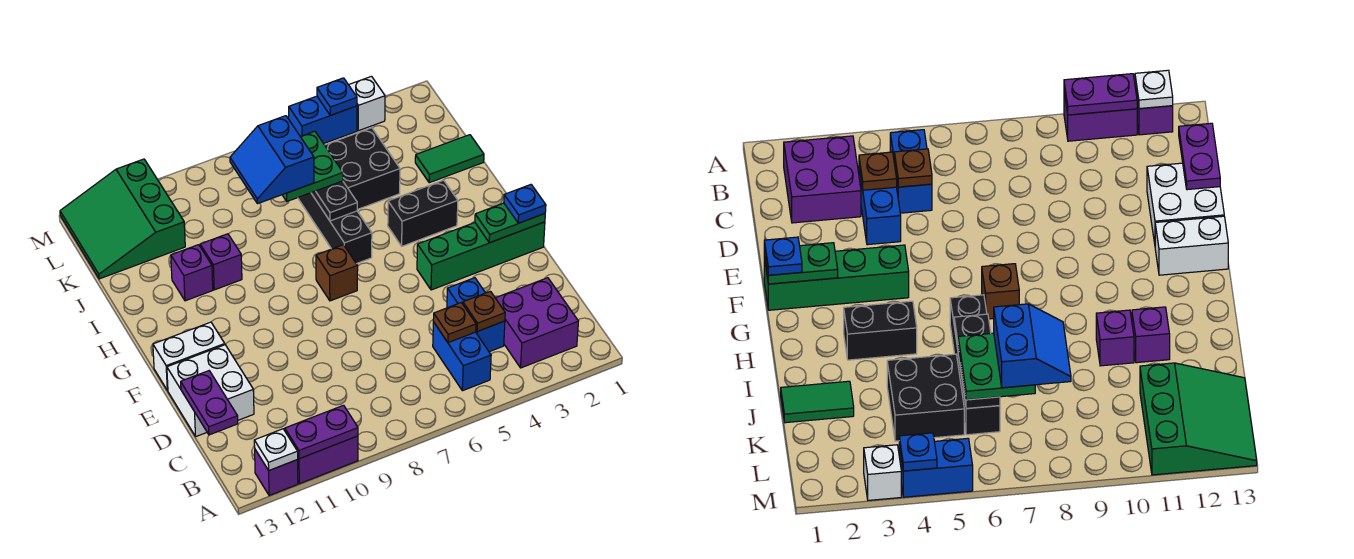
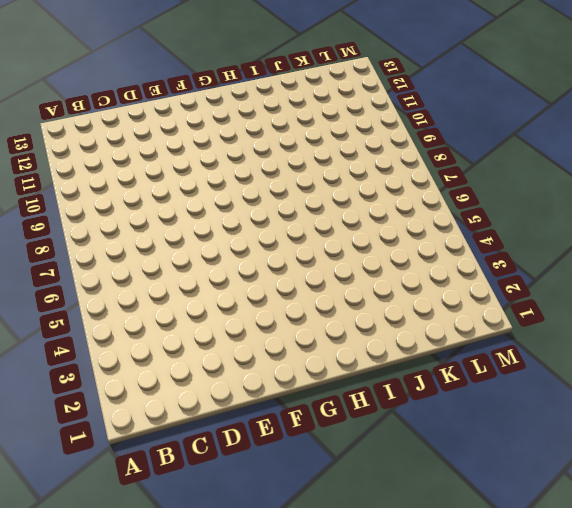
none -> purple brick A10:A11 level 1
none -> purple brick A12 level 1
none -> purple brick B2:C3 level 1

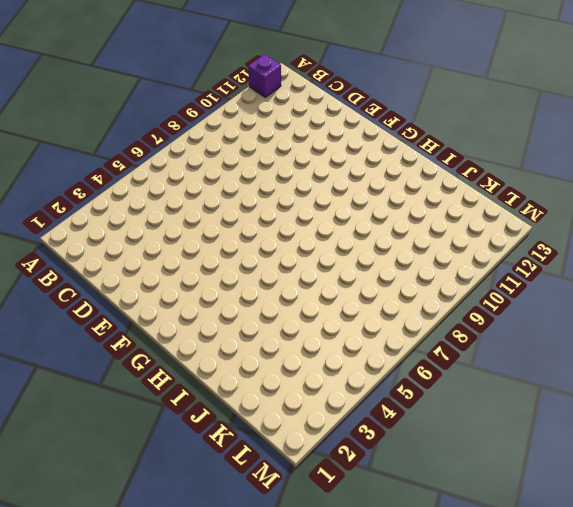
none -> purple brick A10:A11 level 1
none -> purple brick B2:C3 level 1
none -> blue brick B5:C5 level 1

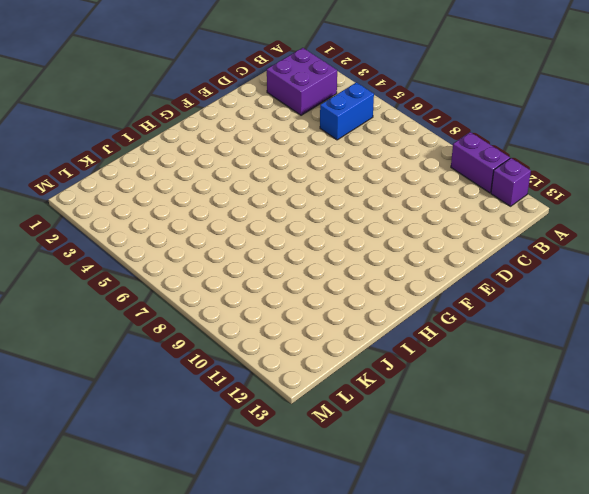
none -> blue brick C4:D4 level 1
none -> white brick D12:E13 level 1
none -> green brick F1:F4 level 1

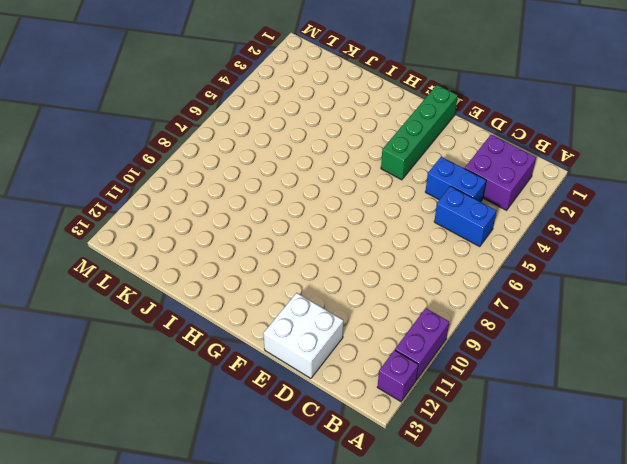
none -> white brick F12:F13 level 1
none -> brown brick G7 level 1
none -> black brick H3:H4 level 1

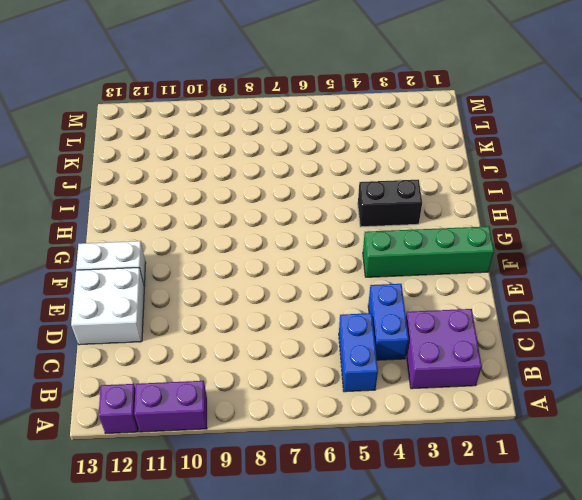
none -> brown brick G7 level 1
none -> black brick H6:K6 level 1
none -> purple brick I10 level 1

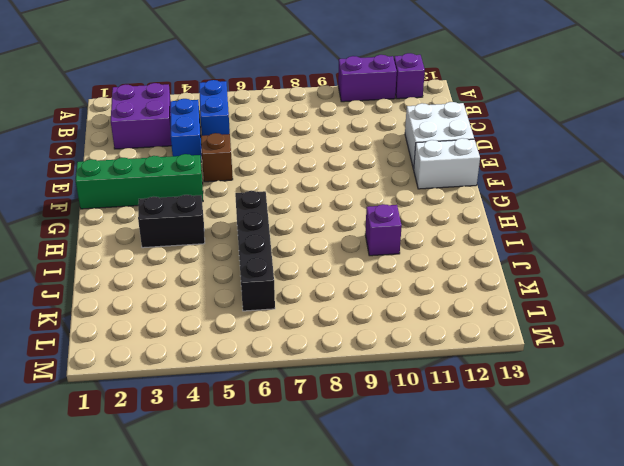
brown brick E5 level 1 -> brown brick G7 level 1
none -> purple brick I11 level 1
none -> green tile J1:J2 level 1
none -> black brick J4:K5 level 1

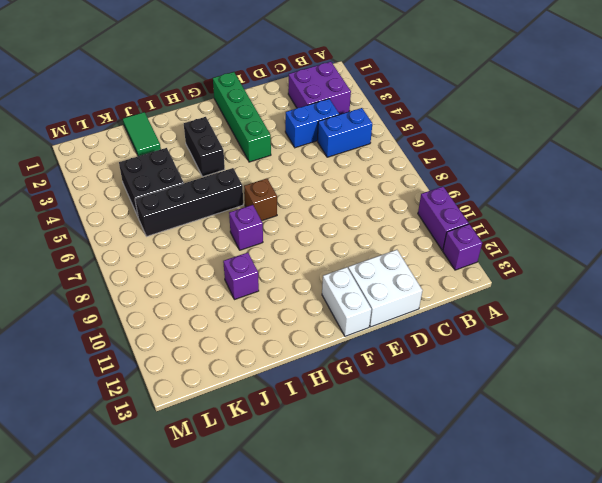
purple brick H8 level 1 -> purple brick I11 level 1
none -> green slope K11:M13 level 1 top 11
none -> white brick M3 level 1
none -> blue brick M4:M5 level 1

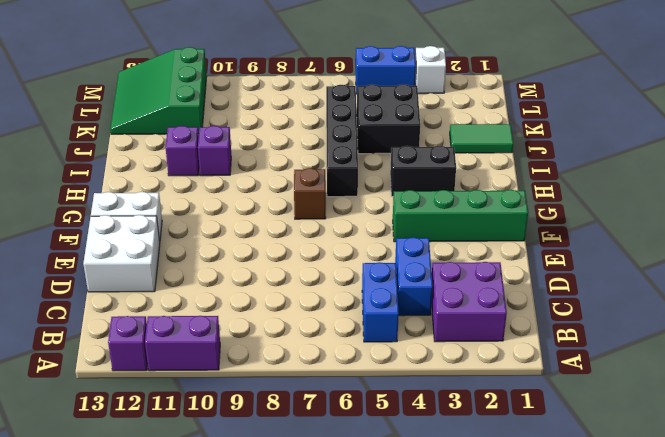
none -> purple plate A10:A11 level 2
none -> white plate A12 level 2
none -> brown plate C4 level 2

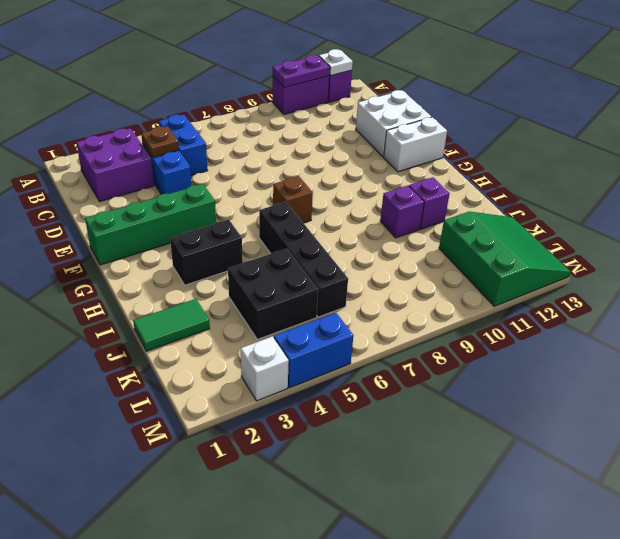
none -> brown plate C5 level 2
none -> purple plate C13:D13 level 2
none -> green plate F1:F2 level 2

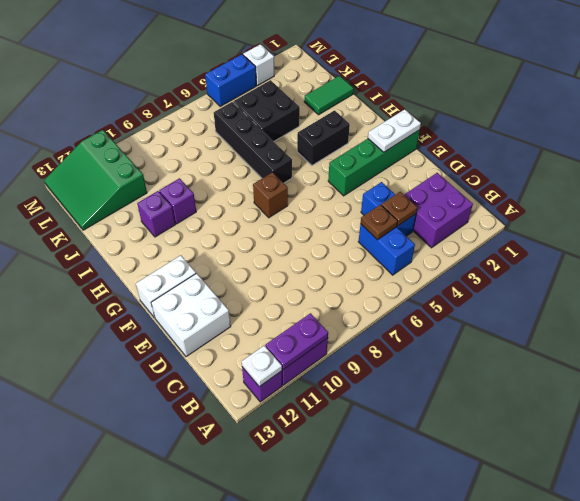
white plate F1:F2 level 2 -> green plate F1:F2 level 2
none -> purple plate C13:D13 level 2
none -> black plate I6:K6 level 2
none -> blue plate M4 level 2

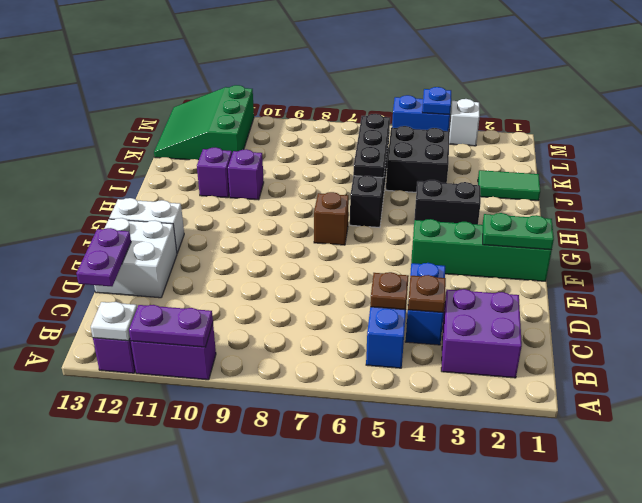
none -> blue plate F1 level 3
none -> green plate J6:K7 level 3
none -> blue slope J7:K8 level 4 top 7

